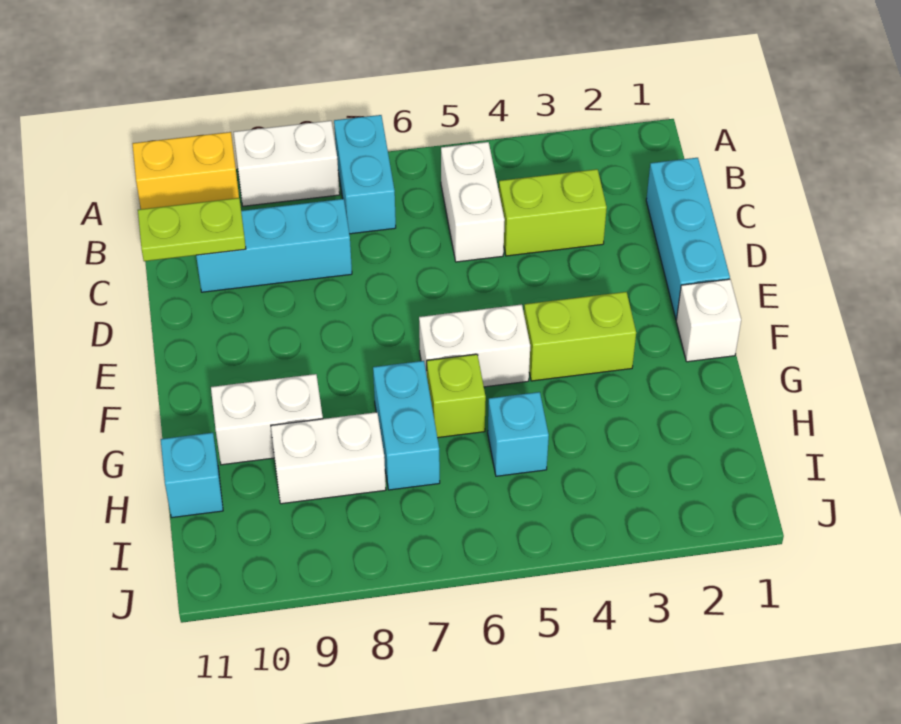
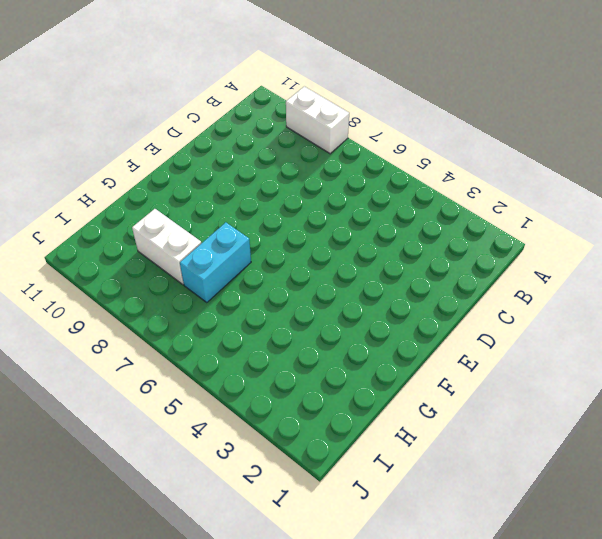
none -> cyan brick A7:B7 level 1
none -> yellow brick A10:A11 level 1
none -> white brick B5:C5 level 1

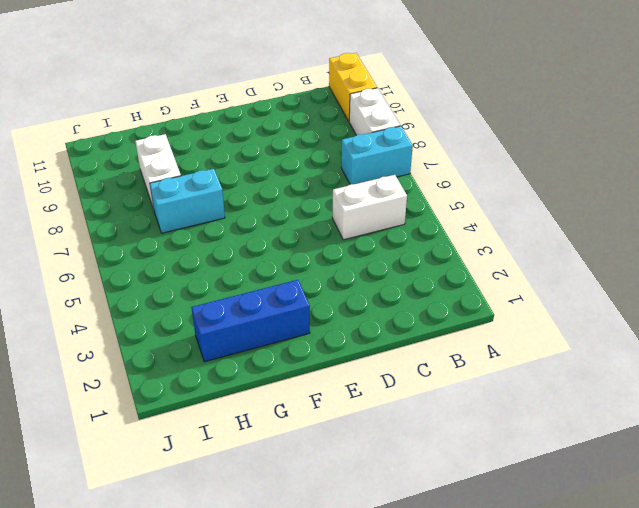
blue brick F2:H2 level 1 -> none
none -> cyan brick C1:E1 level 1
none -> lime brick C3:C4 level 1
none -> cyan brick C8:C10 level 1

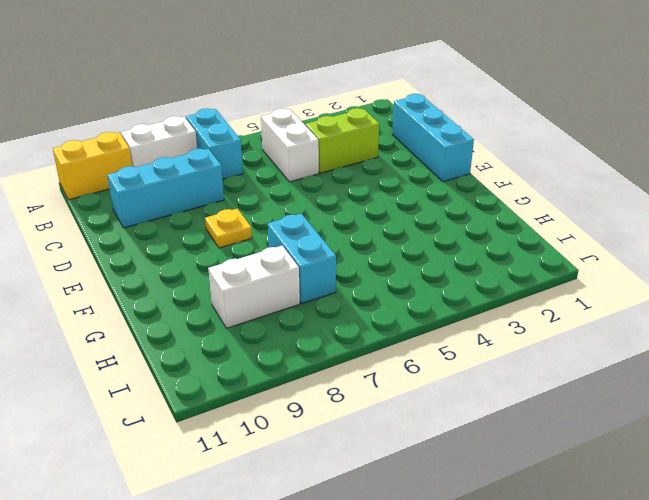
yellow plate E8 level 1 -> none
none -> white brick F1 level 1
none -> lime brick F3:F4 level 1
none -> white brick F5:F6 level 1

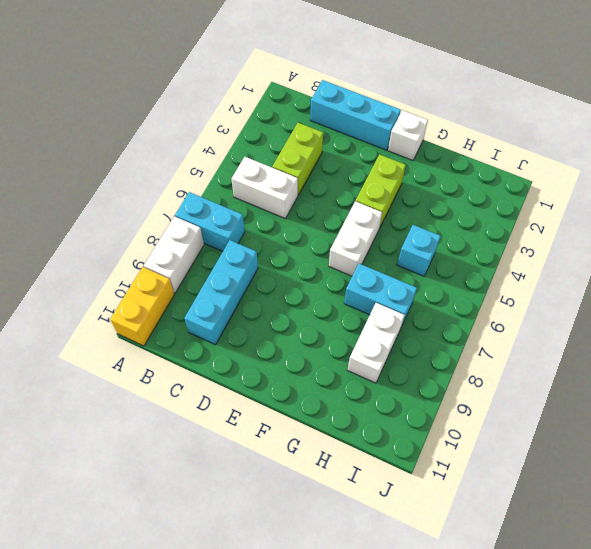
none -> lime brick G6 level 1
none -> white brick G9:G10 level 1
none -> cyan brick H11 level 1

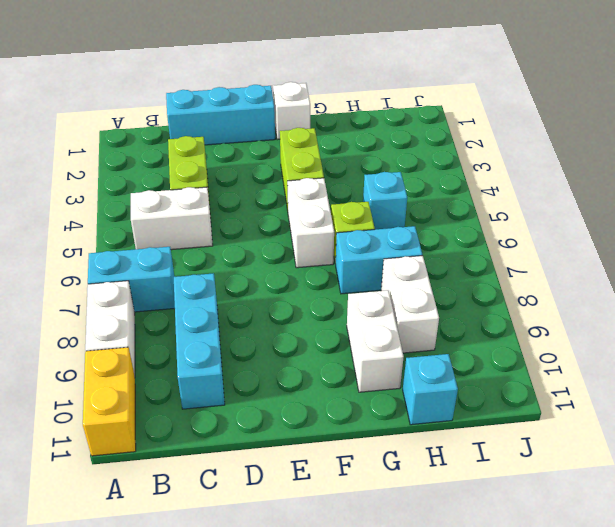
none -> lime plate C10:C11 level 2

